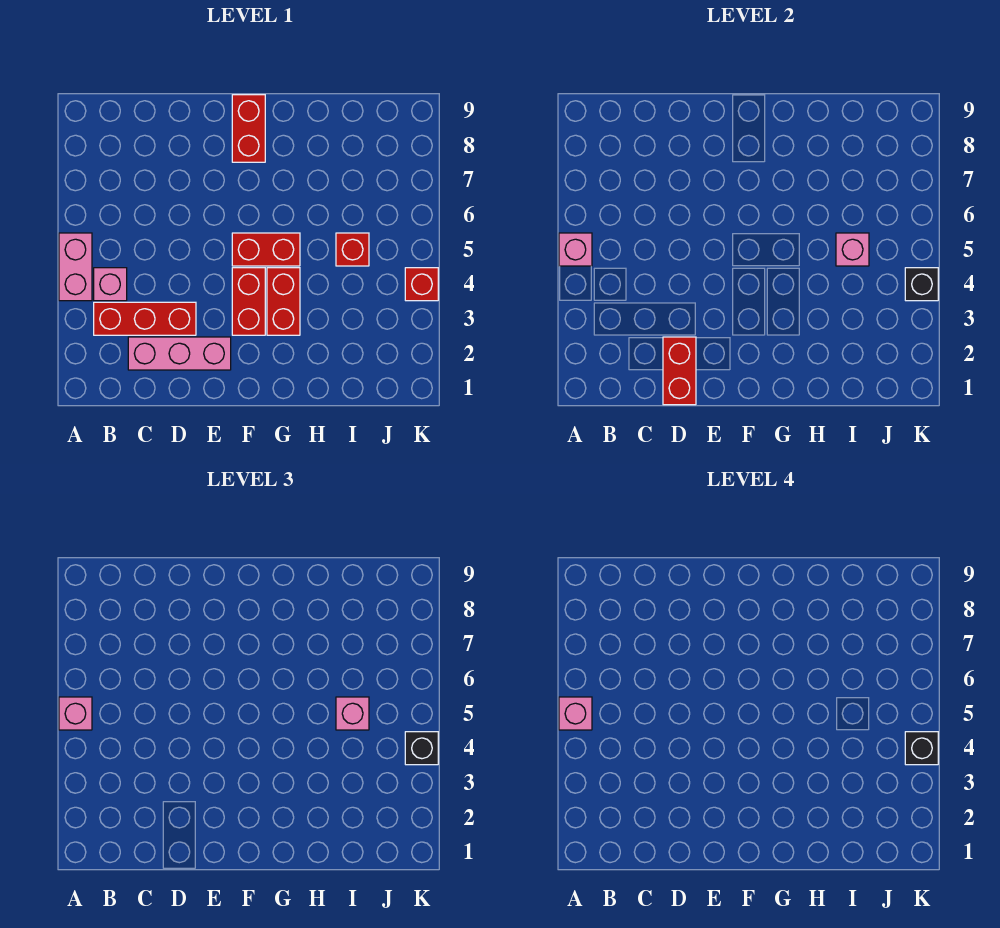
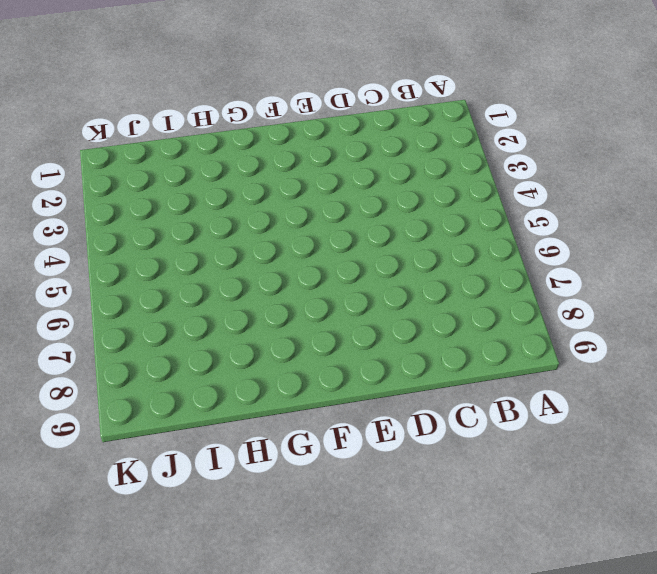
none -> pink brick A4:A5 level 1
none -> red brick B3:D3 level 1
none -> pink brick B4 level 1

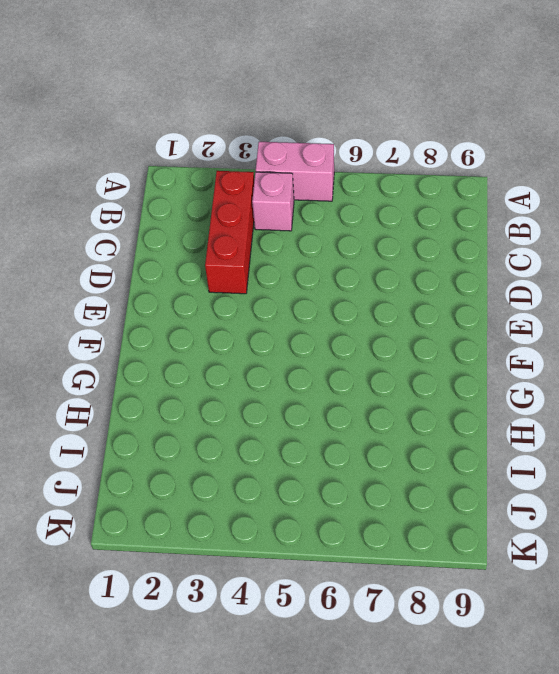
none -> pink brick C2:E2 level 1
none -> red brick F3:F4 level 1
none -> red brick F5:G5 level 1

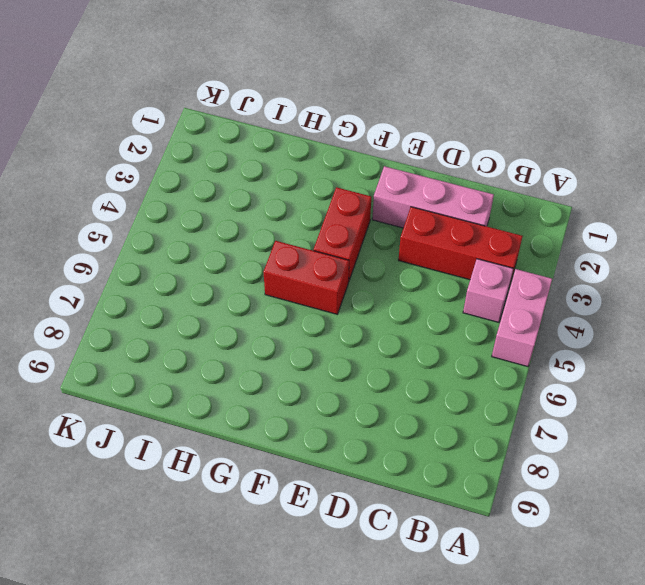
none -> red brick F8:F9 level 1
none -> red brick G3:G4 level 1
none -> red brick I5 level 1

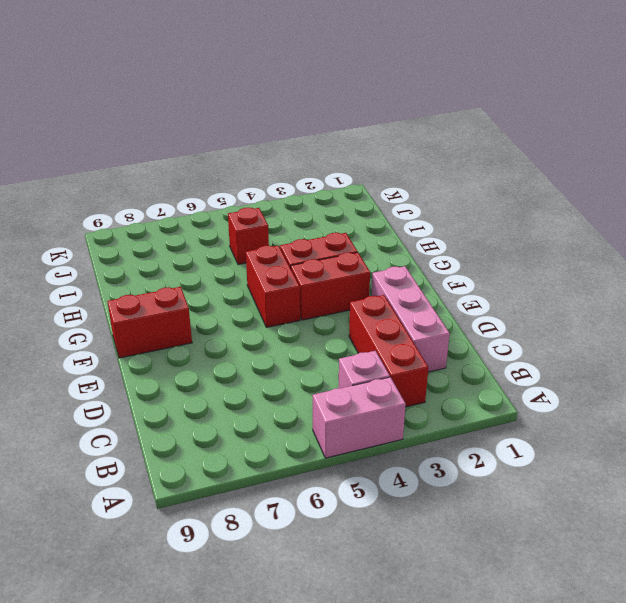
none -> red brick K4 level 1
none -> pink brick A5 level 2
none -> red brick D1:D2 level 2

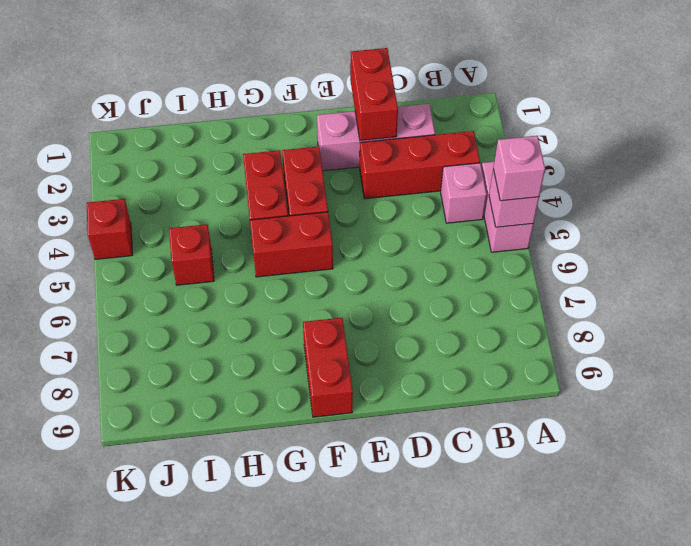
none -> pink brick I5 level 2
none -> black brick K4 level 2
none -> pink brick I5 level 3

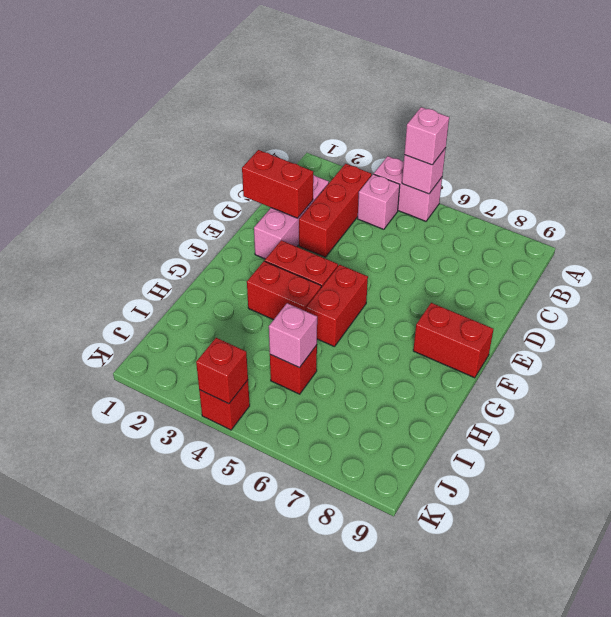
red brick K4 level 2 -> black brick K4 level 2
none -> pink brick I5 level 3
none -> black brick K4 level 3
none -> pink brick A5 level 4

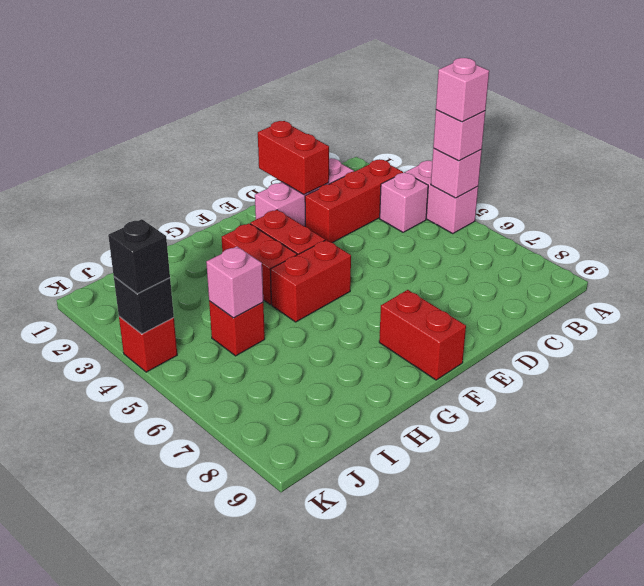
none -> pink brick I5 level 3
none -> black brick K4 level 4

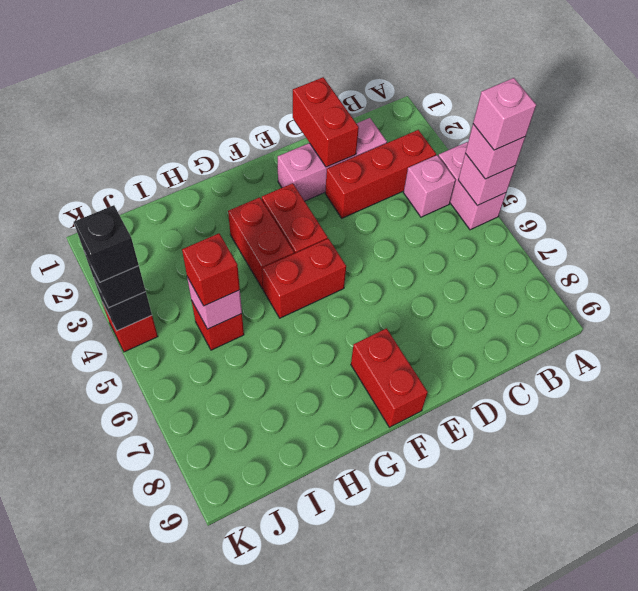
red brick I5 level 3 -> pink brick I5 level 3

